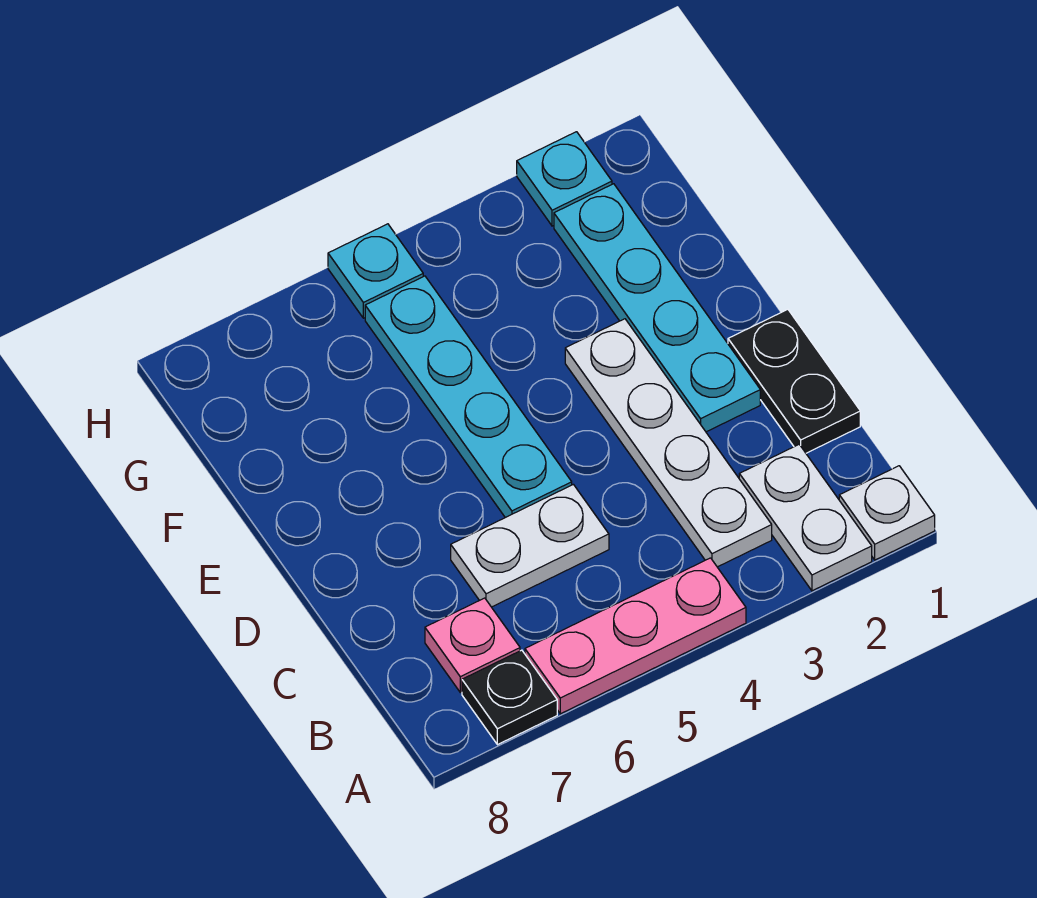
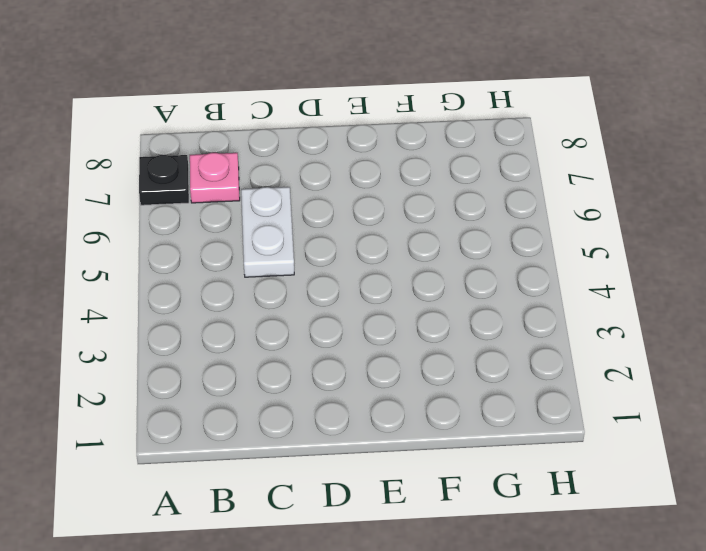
none -> white plate A1 level 1
none -> white plate A2:B2 level 1
none -> pink plate A4:A6 level 1

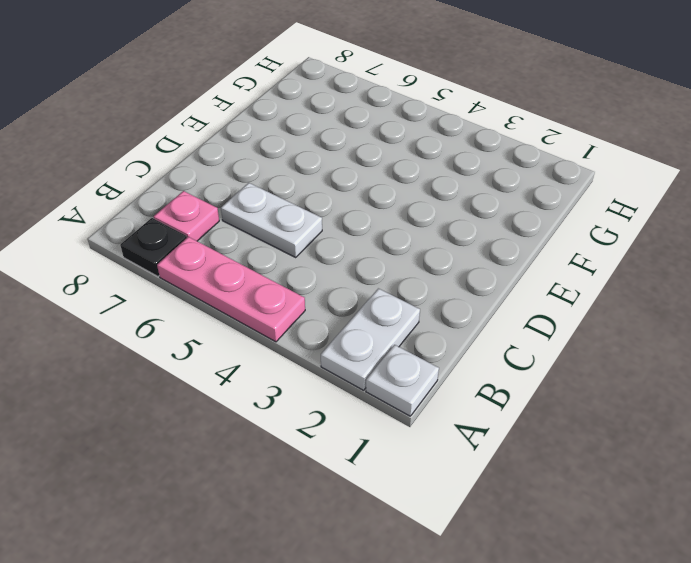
none -> white plate B3:E3 level 1
none -> black plate C1:D1 level 1
none -> cyan plate D2:G2 level 1

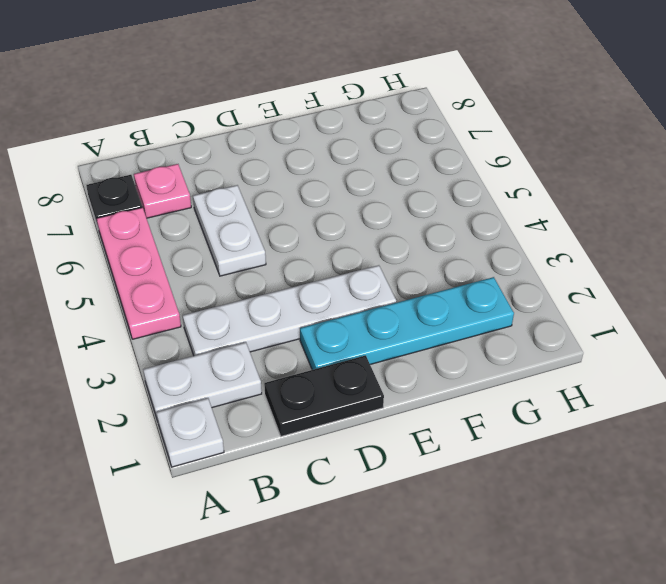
none -> cyan plate D5:G5 level 1
none -> cyan plate H2 level 1
none -> cyan plate H5 level 1

